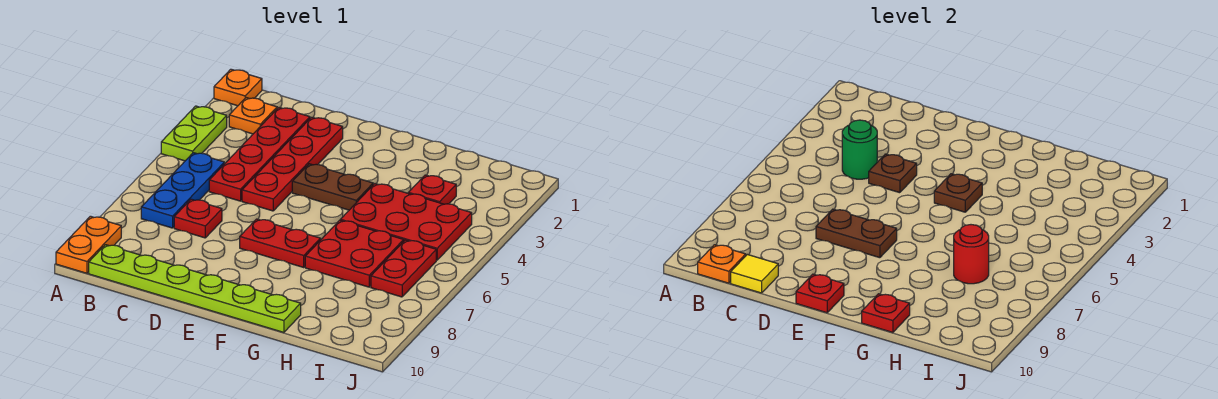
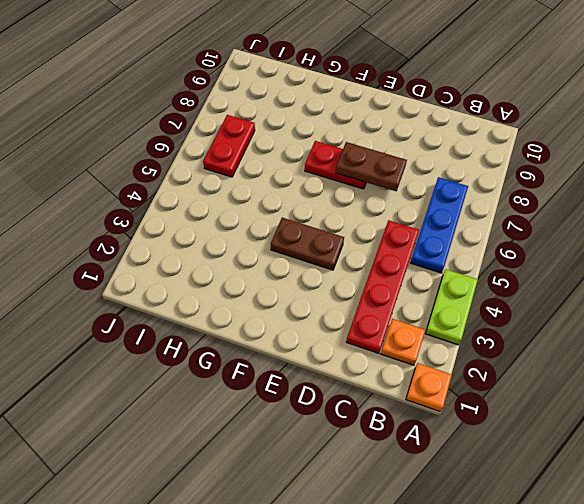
none -> orange plate A9:A10 level 1
none -> lime plate B10:G10 level 1
none -> red plate C7 level 1

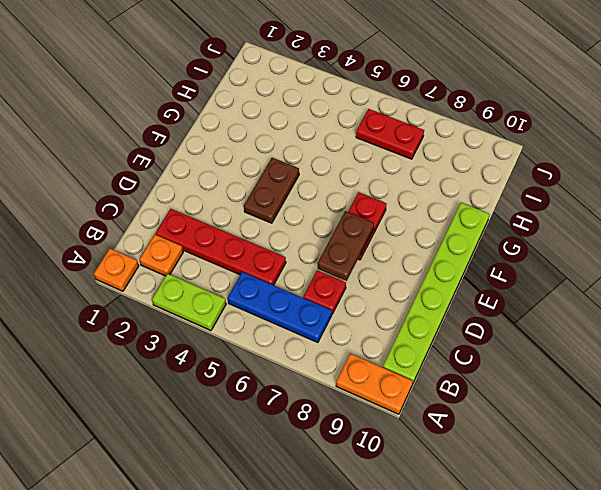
none -> red plate D2:D5 level 1
none -> red plate G4:I5 level 1
none -> red plate G6:H7 level 1

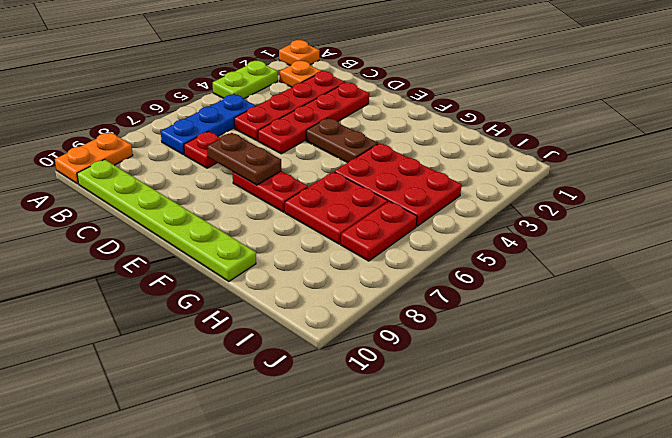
none -> red plate H3 level 1
none -> orange plate B10 level 2
none -> green round brick C4 level 2

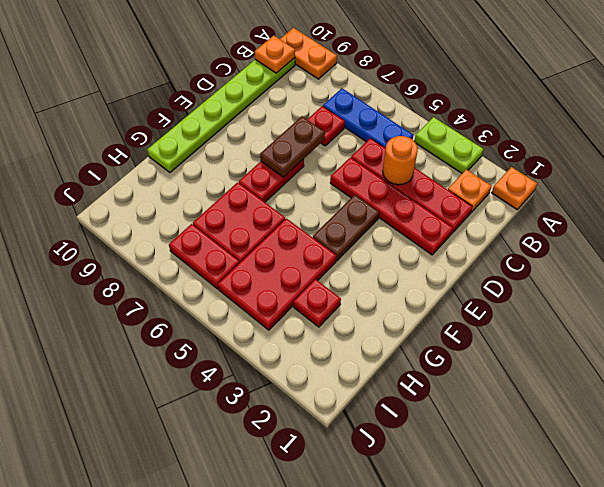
orange round brick C4 level 2 -> green round brick C4 level 2
none -> yellow tile C10 level 2
none -> brown plate D4 level 2
none -> red plate E10 level 2

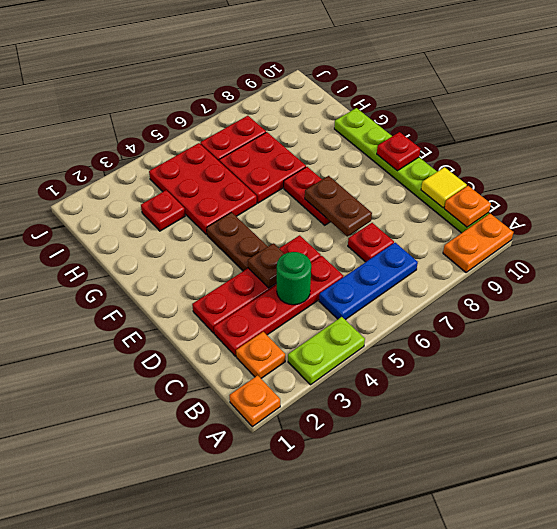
none -> brown plate F4 level 2
none -> red plate G10 level 2
none -> red round brick H7 level 2

